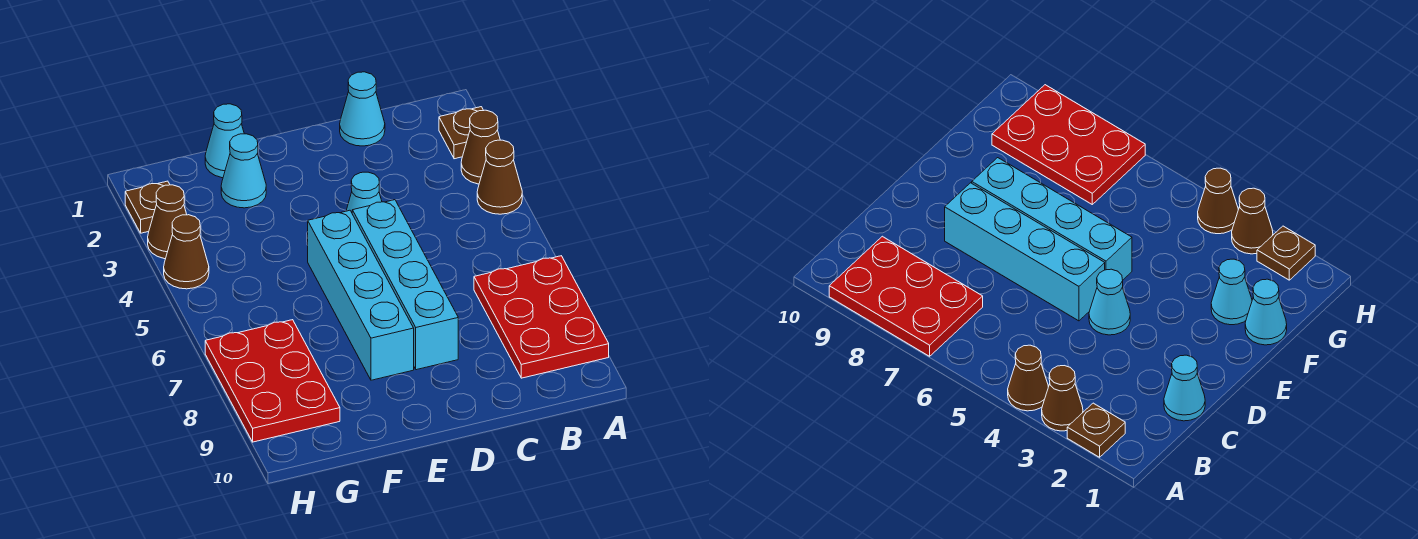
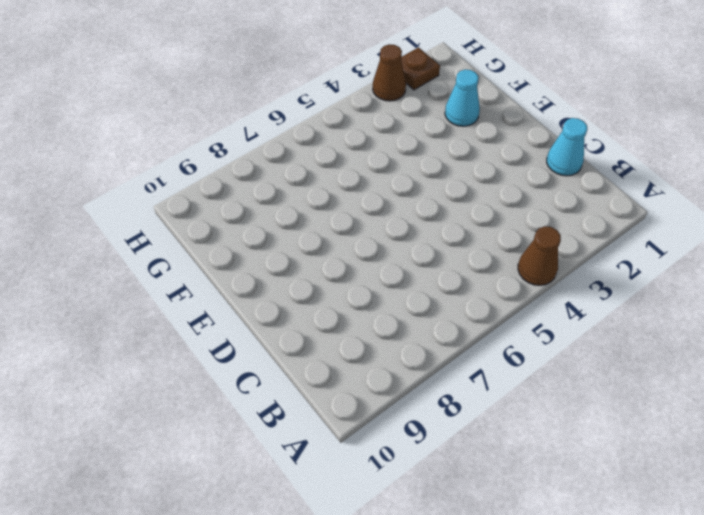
none -> brown plate A2 level 1
none -> brown cone A3 level 1
none -> red plate A7:B9 level 1

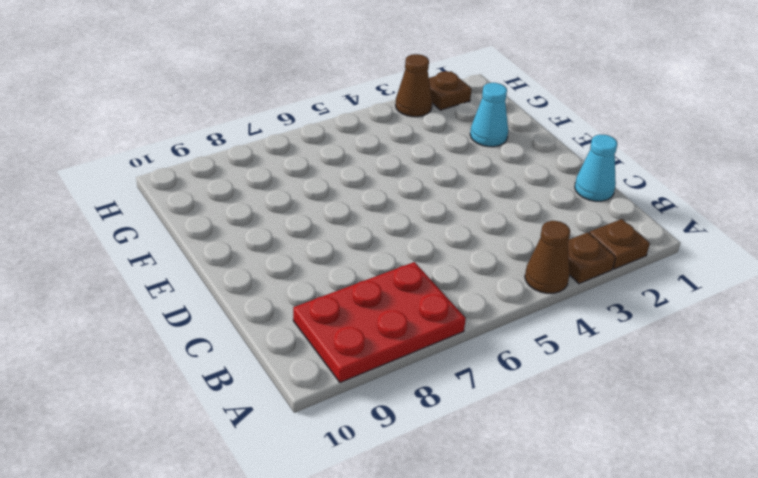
brown plate A3 level 1 -> brown cone A3 level 1
none -> cyan cone D4 level 1
none -> cyan brick D5:D8 level 1
none -> cyan brick E5:E8 level 1

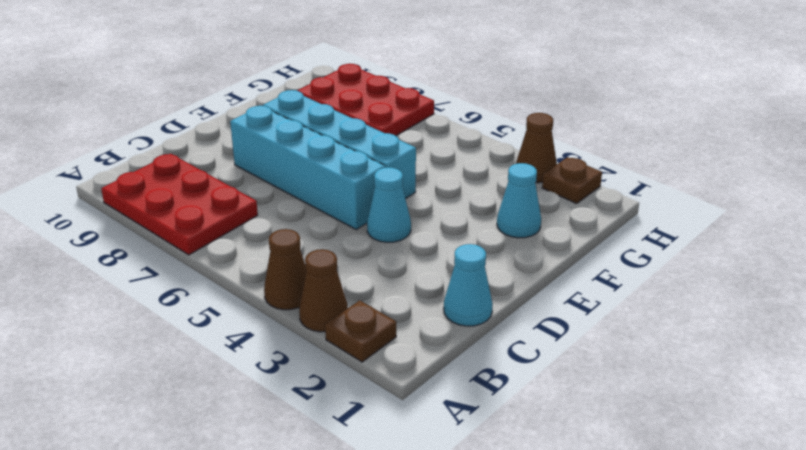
none -> cyan cone F1 level 1
none -> brown cone H4 level 1

